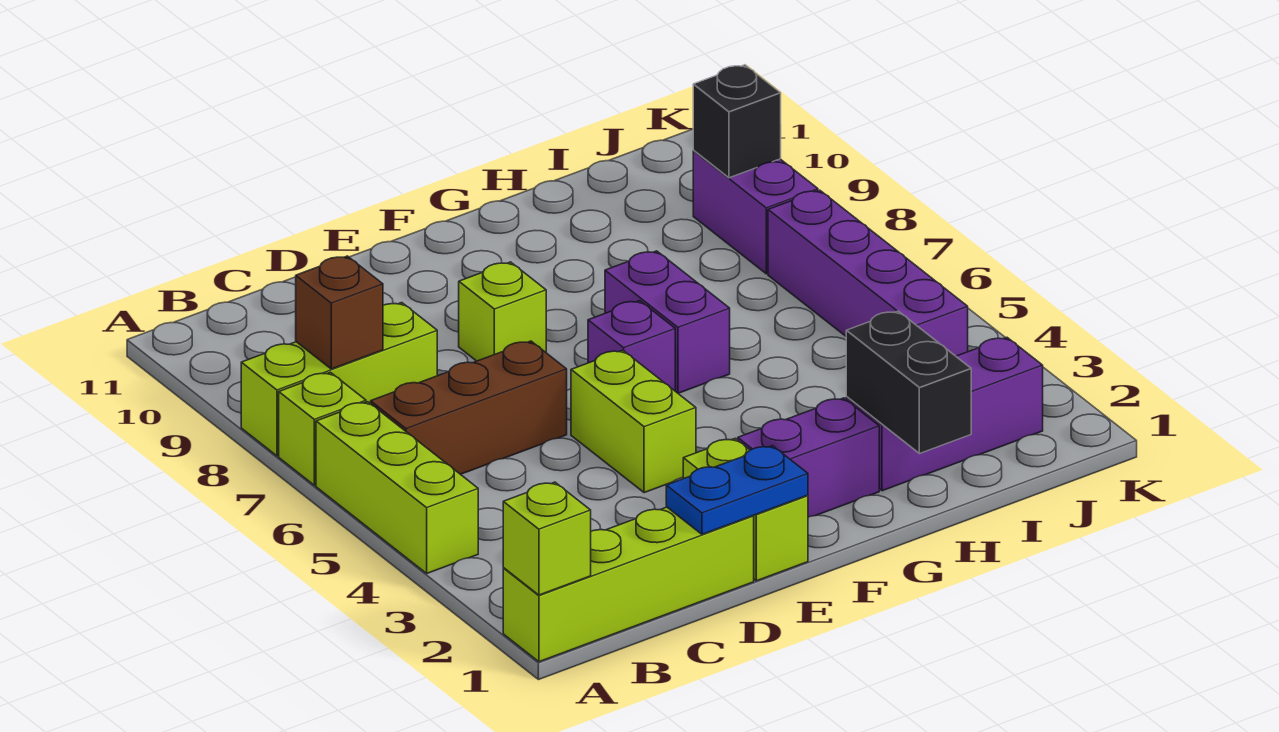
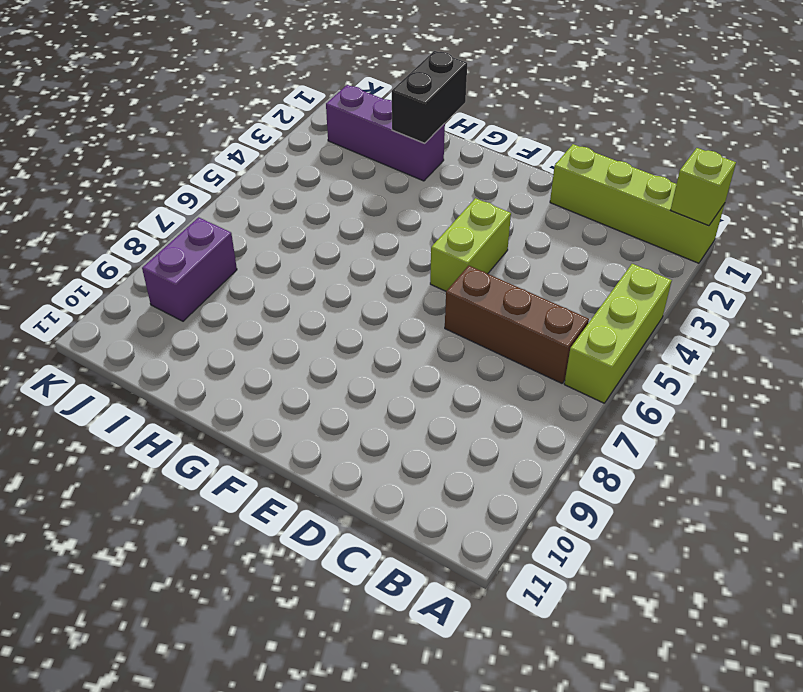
none -> lime brick A7 level 1
none -> lime brick A8:C8 level 1
none -> lime brick E1:E2 level 1

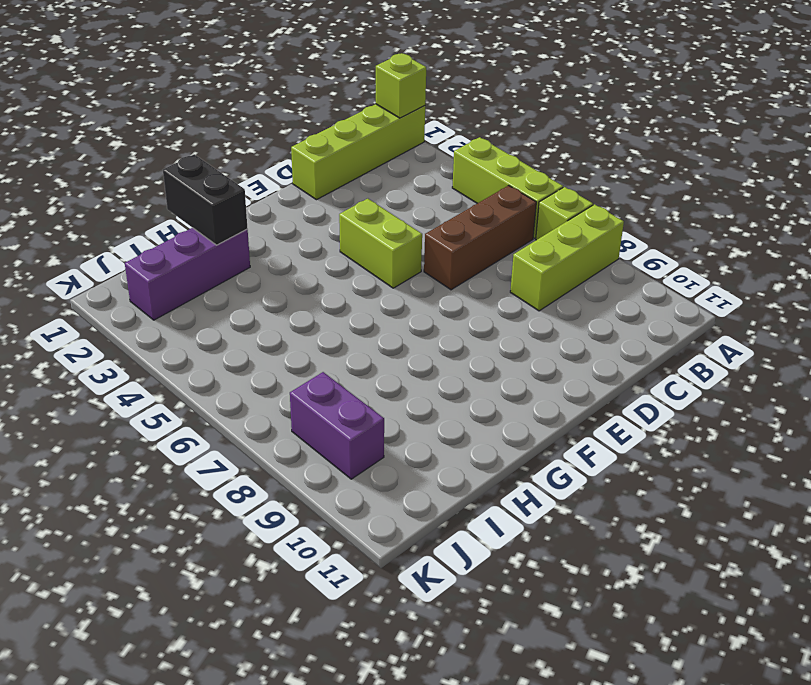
none -> lime brick E1:E2 level 1
none -> lime brick E8 level 1
none -> purple brick F2:G2 level 1

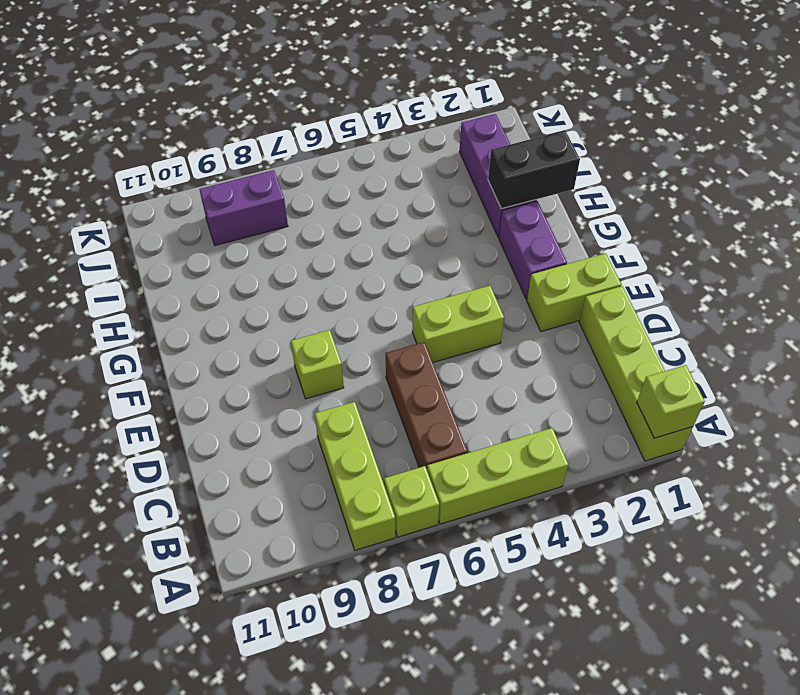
none -> purple brick F6 level 1
none -> purple brick G6:G7 level 1
none -> purple brick J4:J7 level 1

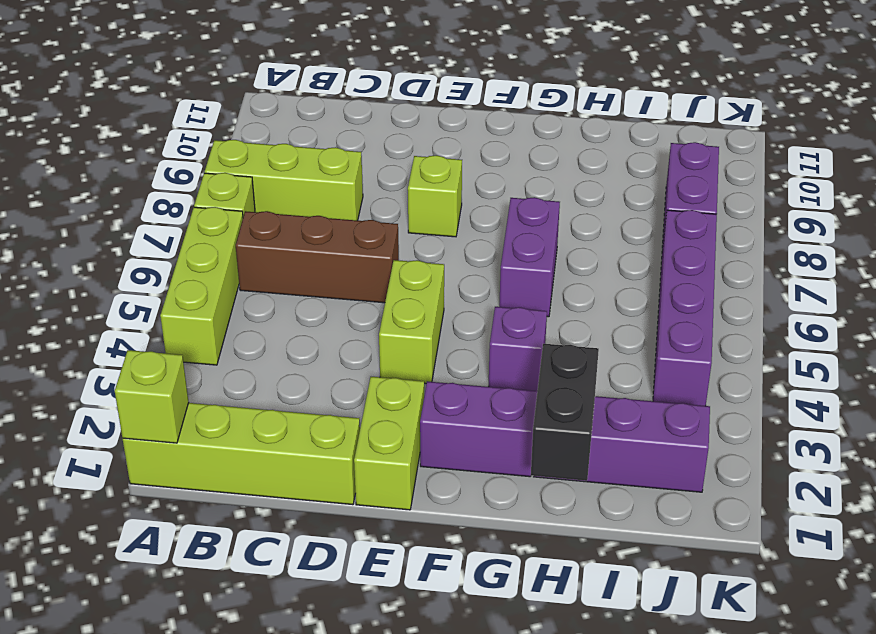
purple brick G4 level 1 -> purple brick F6 level 1
none -> brown brick B8 level 2
none -> blue plate D1:E1 level 2
none -> black brick J9 level 2

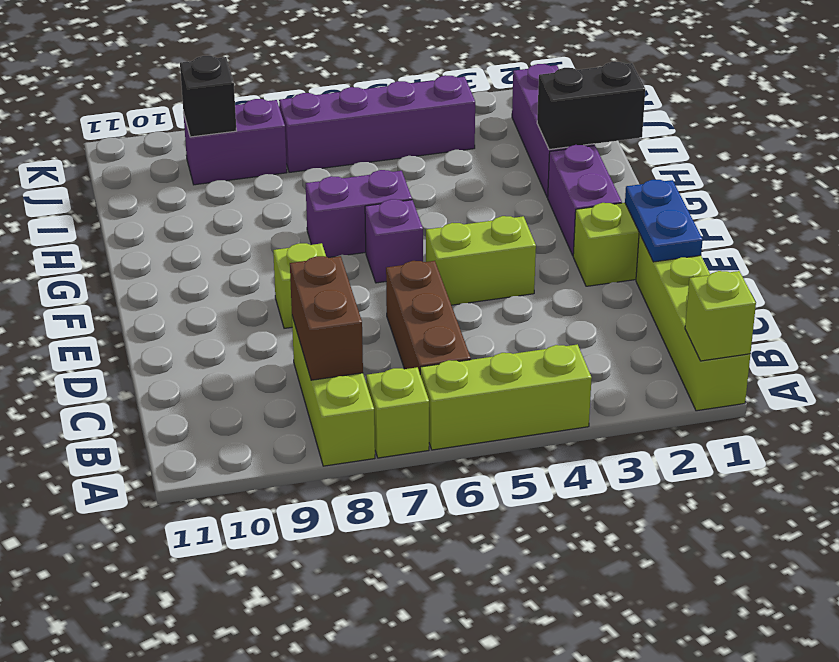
brown brick B8:C8 level 2 -> brown brick B8 level 2

